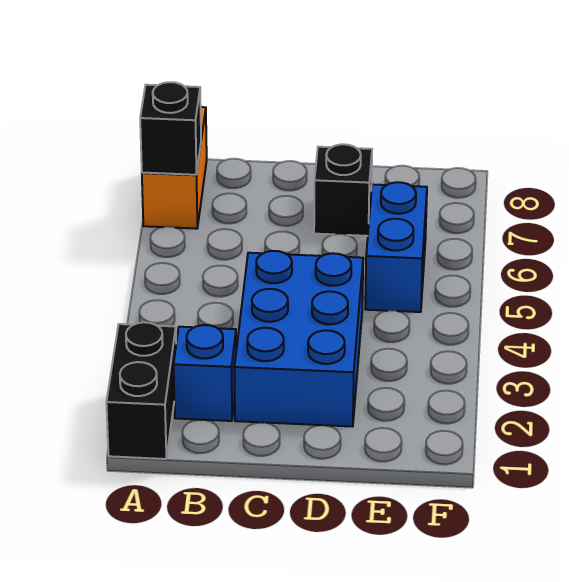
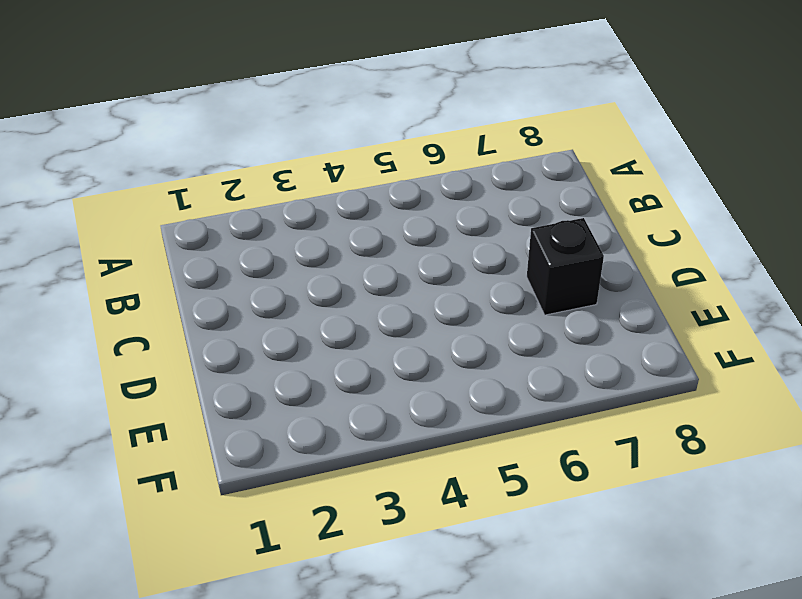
none -> black brick A1:A2 level 1
none -> orange brick A7:A8 level 1

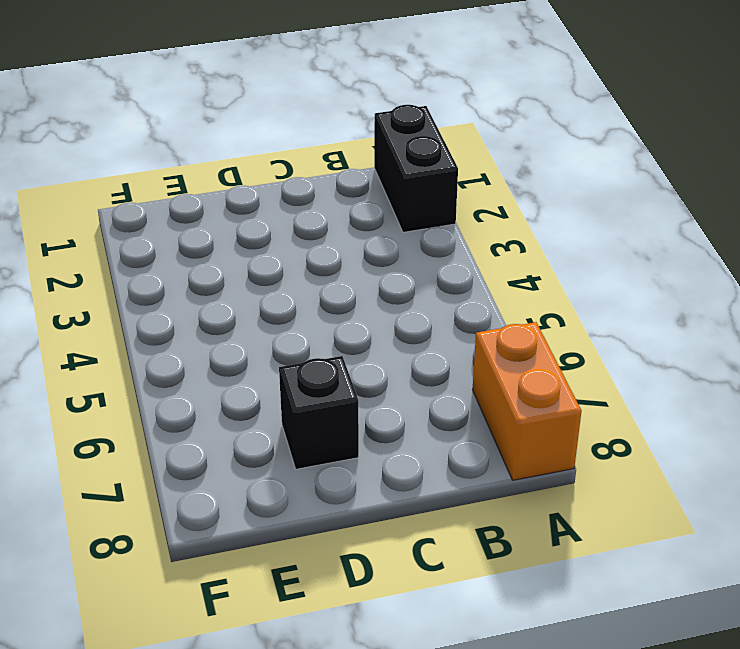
none -> blue brick B2 level 1
none -> blue brick C2:D4 level 1

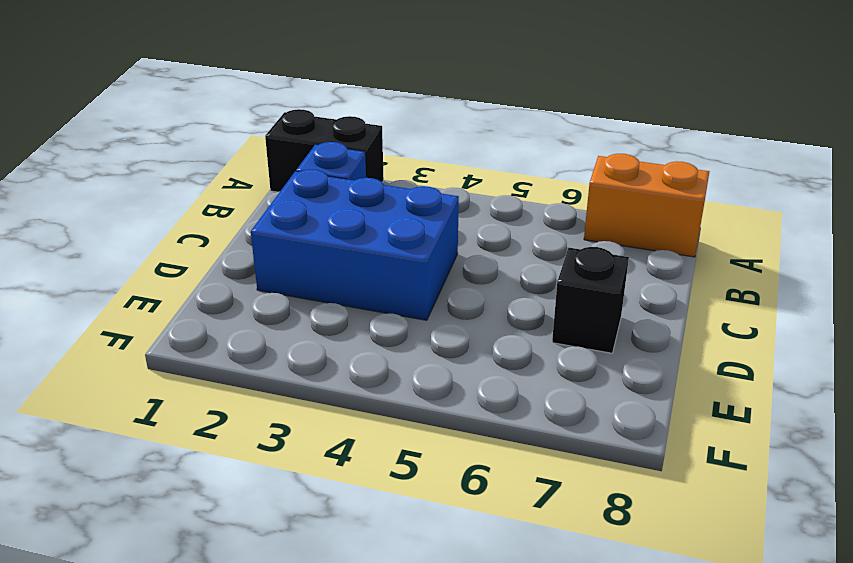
none -> blue brick E5:E6 level 1
none -> black brick A7 level 2

